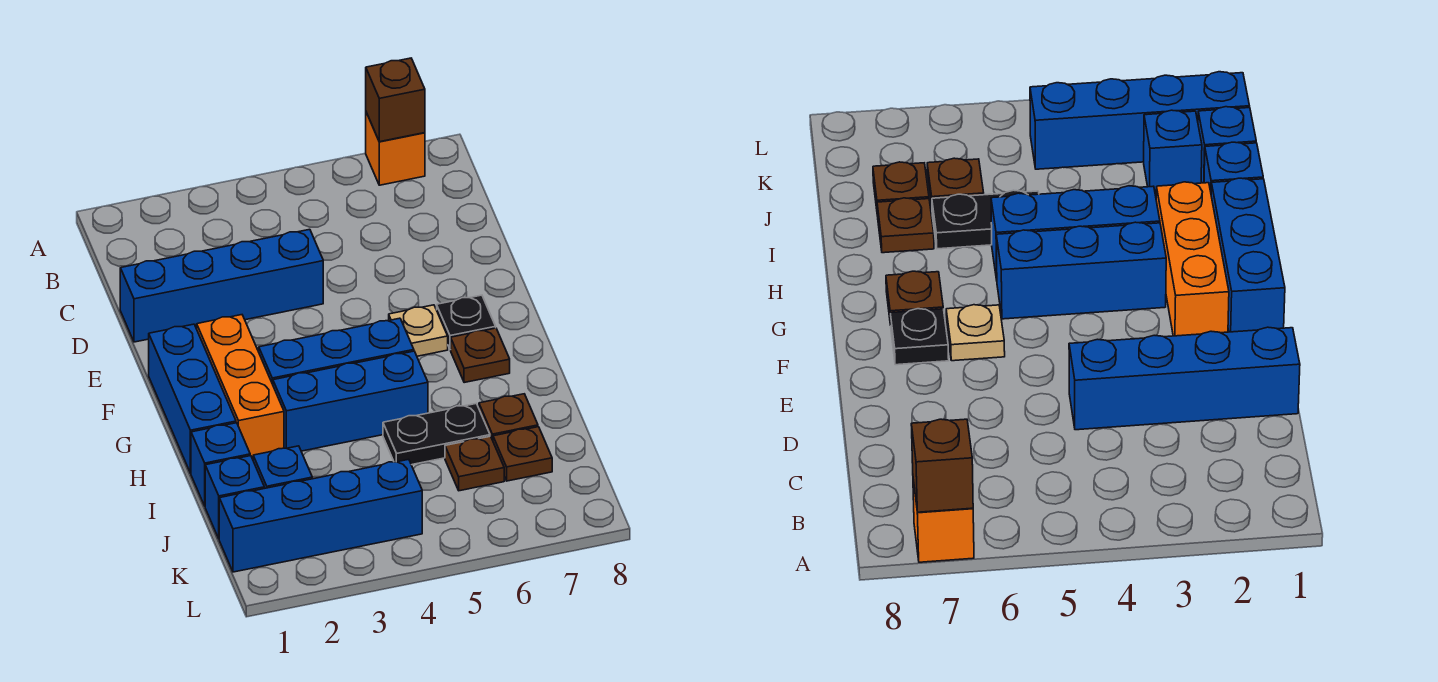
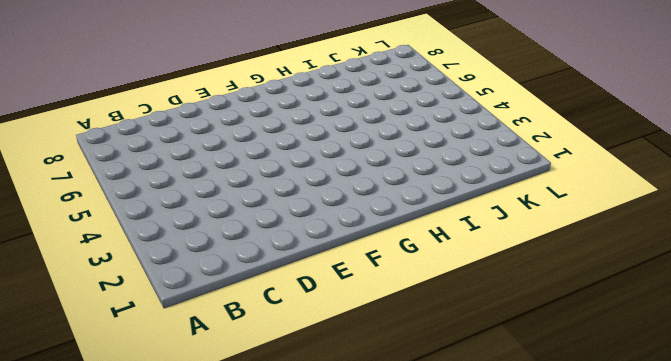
none -> orange brick A7 level 1
none -> blue brick D1:D4 level 1
none -> blue brick F1:H1 level 1

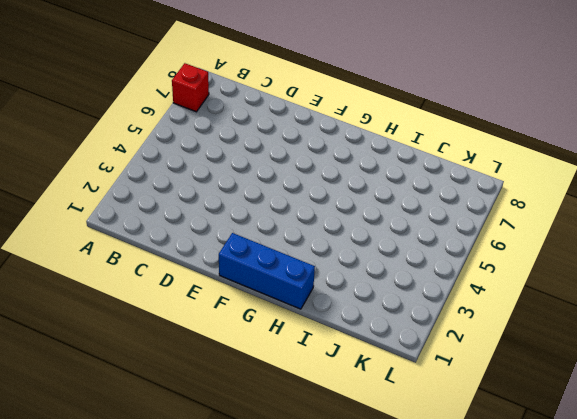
red brick A7 level 1 -> orange brick A7 level 1
none -> blue brick D1:D4 level 1
none -> orange brick F2:H2 level 1
none -> tan plate F6 level 1

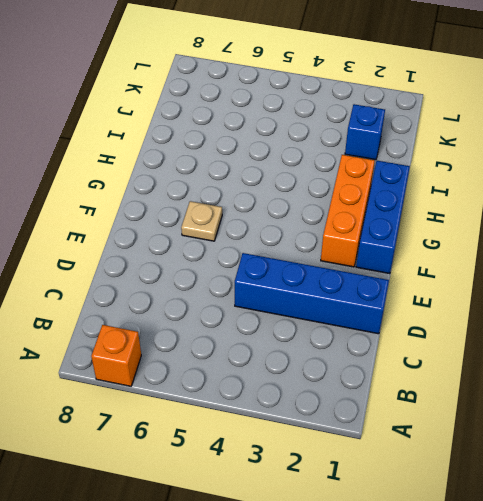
none -> black plate F7 level 1
none -> blue brick G3:G5 level 1
none -> brown plate G7 level 1

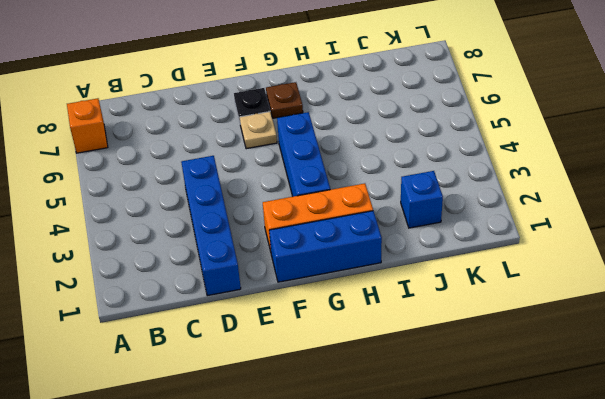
none -> blue brick H3:H5 level 1
none -> blue brick I1 level 1
none -> black plate I5:I6 level 1

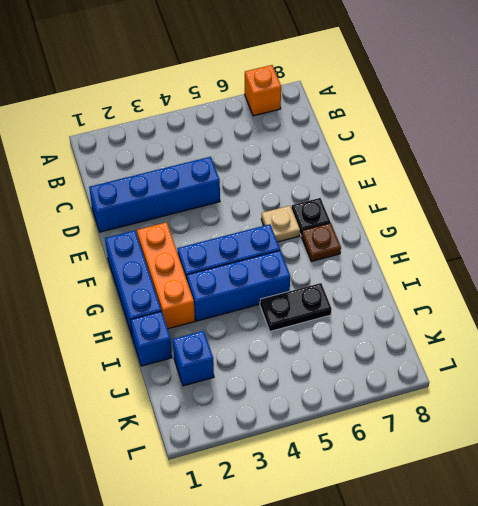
none -> brown plate I7 level 1
none -> blue brick J1 level 1
none -> brown plate J6 level 1

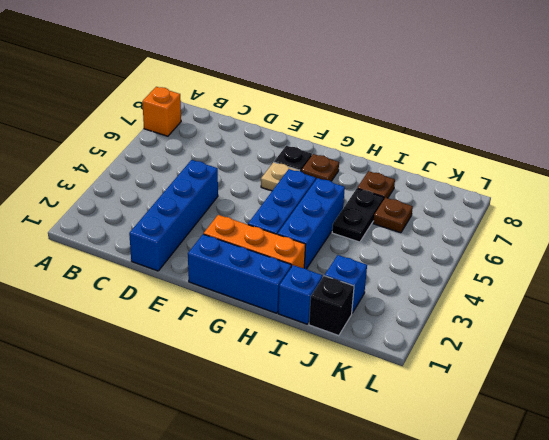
black brick J1 level 1 -> blue brick J1 level 1
none -> brown plate J7 level 1
none -> blue brick K1:K4 level 1
none -> brown brick A7 level 2

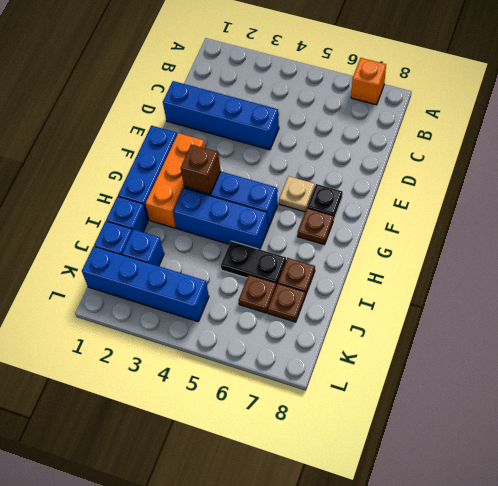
brown brick G3 level 2 -> brown brick A7 level 2

